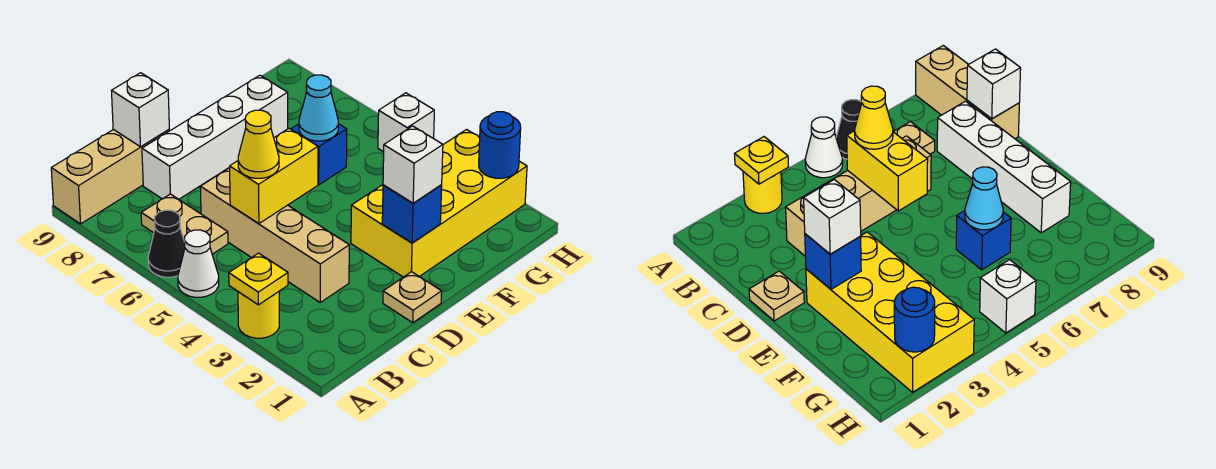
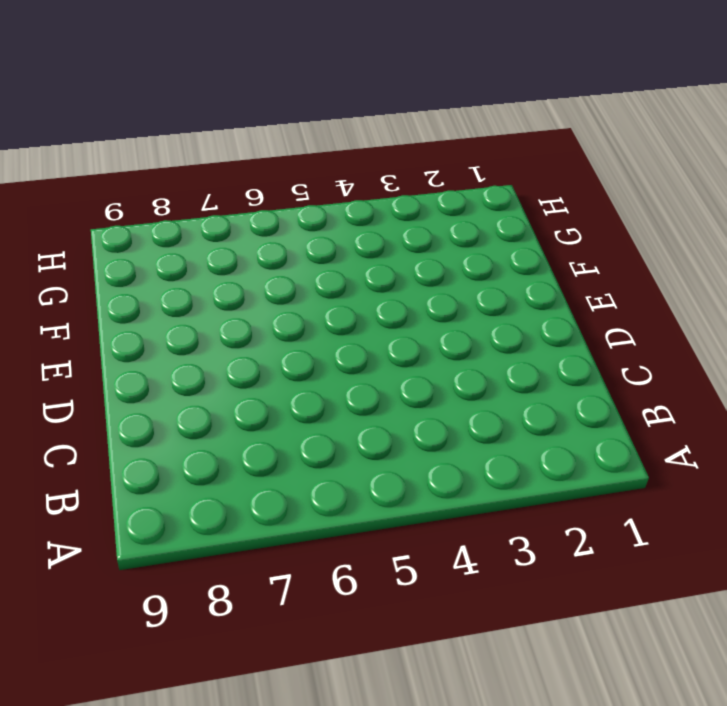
none -> yellow round brick A3 level 1
none -> white cone A5 level 1
none -> black cone A6 level 1

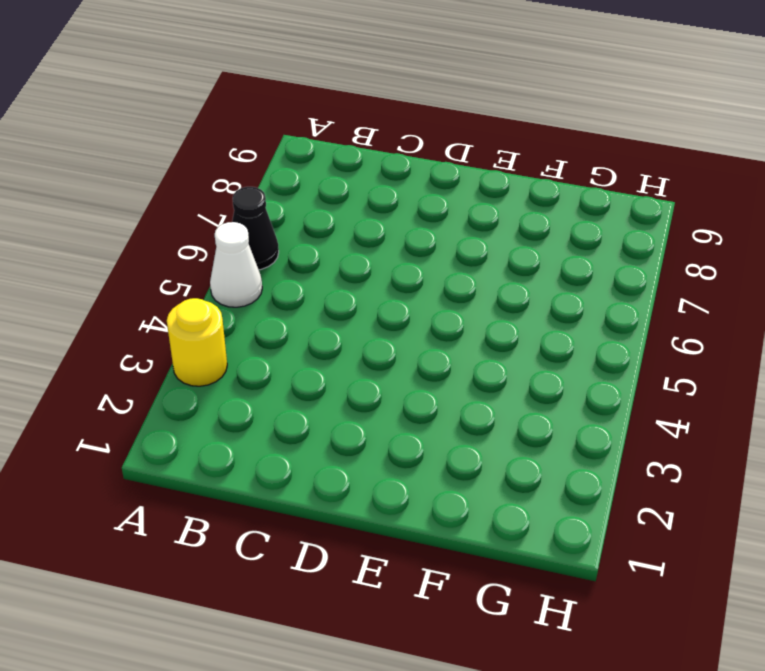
none -> tan brick A9:C9 level 1
none -> tan plate B6:B7 level 1
none -> tan brick C3:C6 level 1

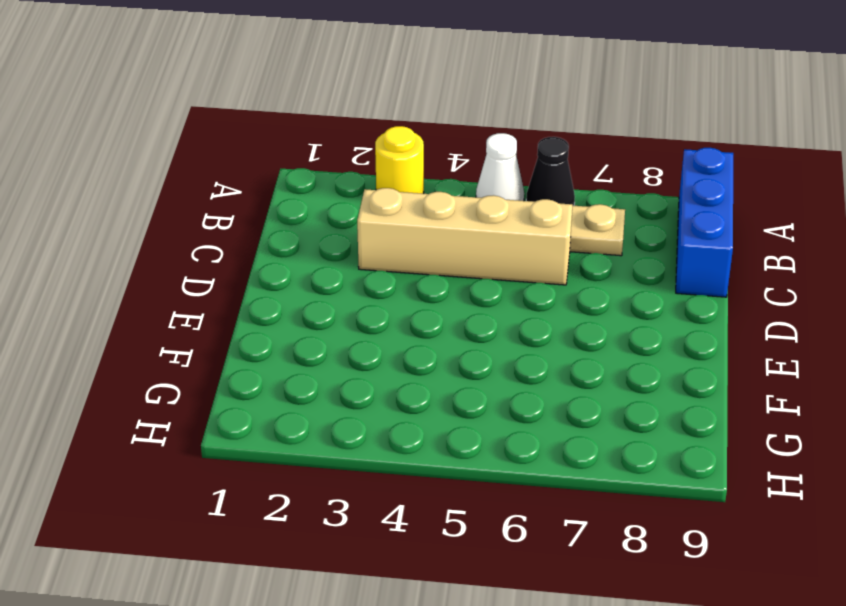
blue brick A9:C9 level 1 -> tan brick A9:C9 level 1
none -> white brick C8:F8 level 1
none -> tan plate D1 level 1
none -> yellow brick E2:H3 level 1

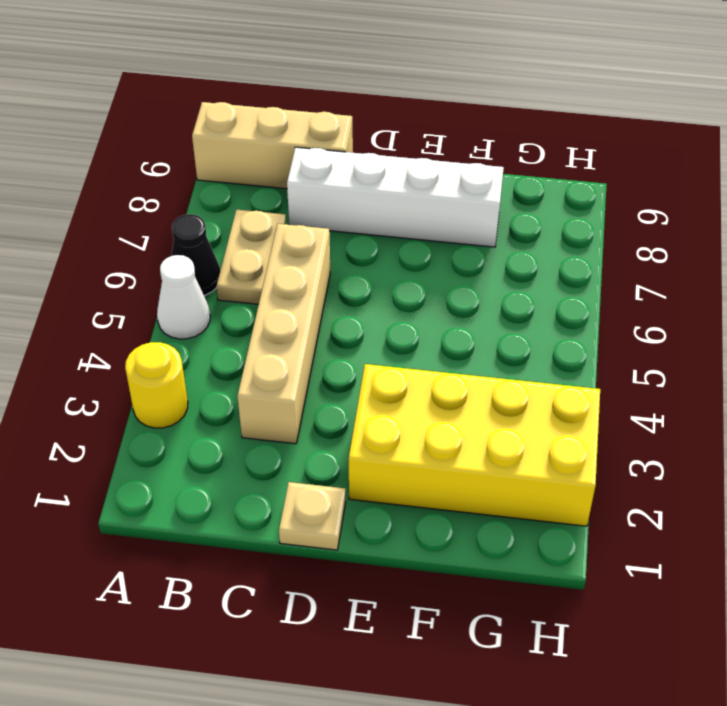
none -> blue brick F6 level 1
none -> white brick H5 level 1
none -> yellow plate A3 level 2

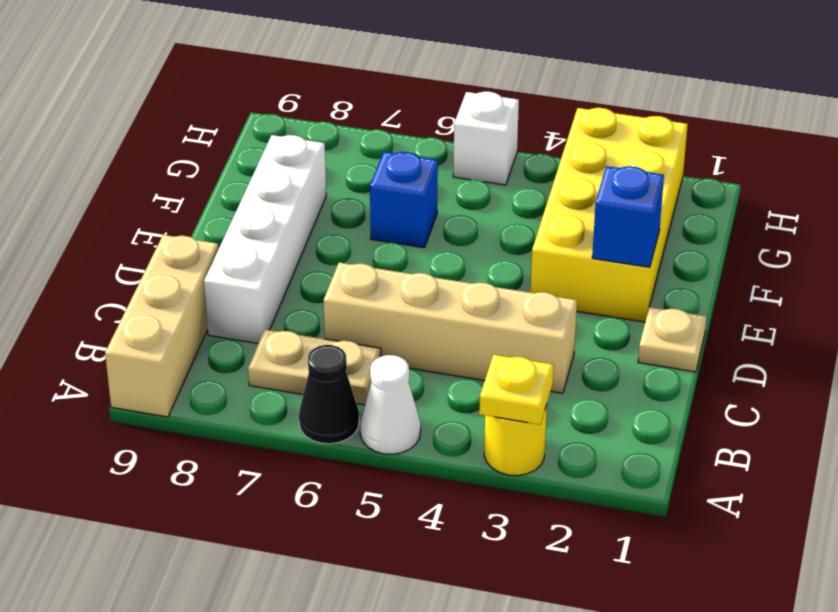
none -> yellow brick C5:D5 level 2
none -> white brick C9 level 2
none -> cyan cone F6 level 2

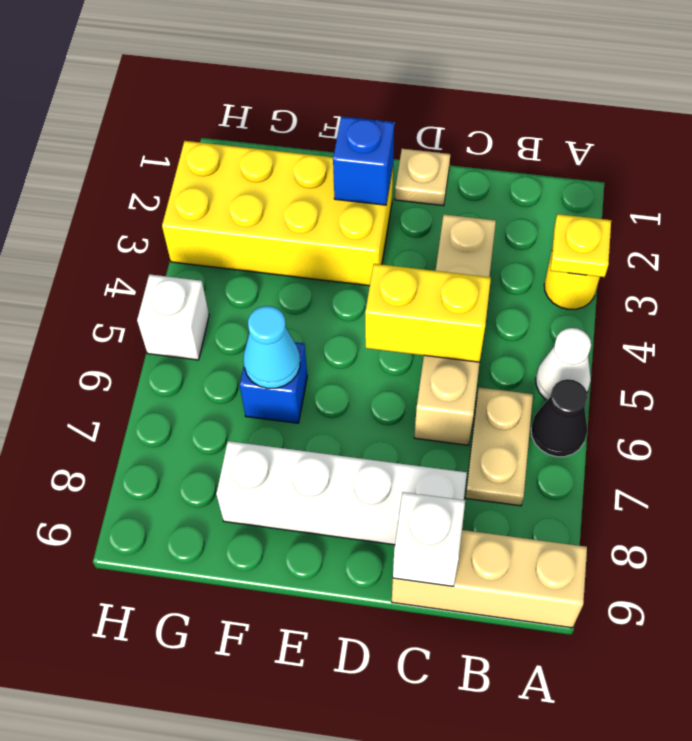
none -> blue round brick H2 level 2
none -> yellow cone C5 level 3
none -> white brick E2 level 3

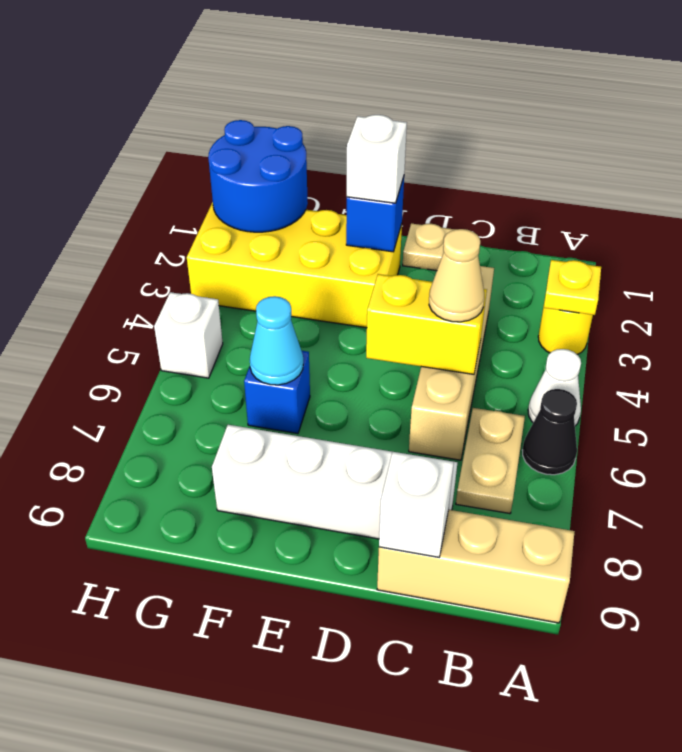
tan cone C5 level 3 -> yellow cone C5 level 3
blue round brick G1:H2 level 2 -> blue round brick H2 level 2

